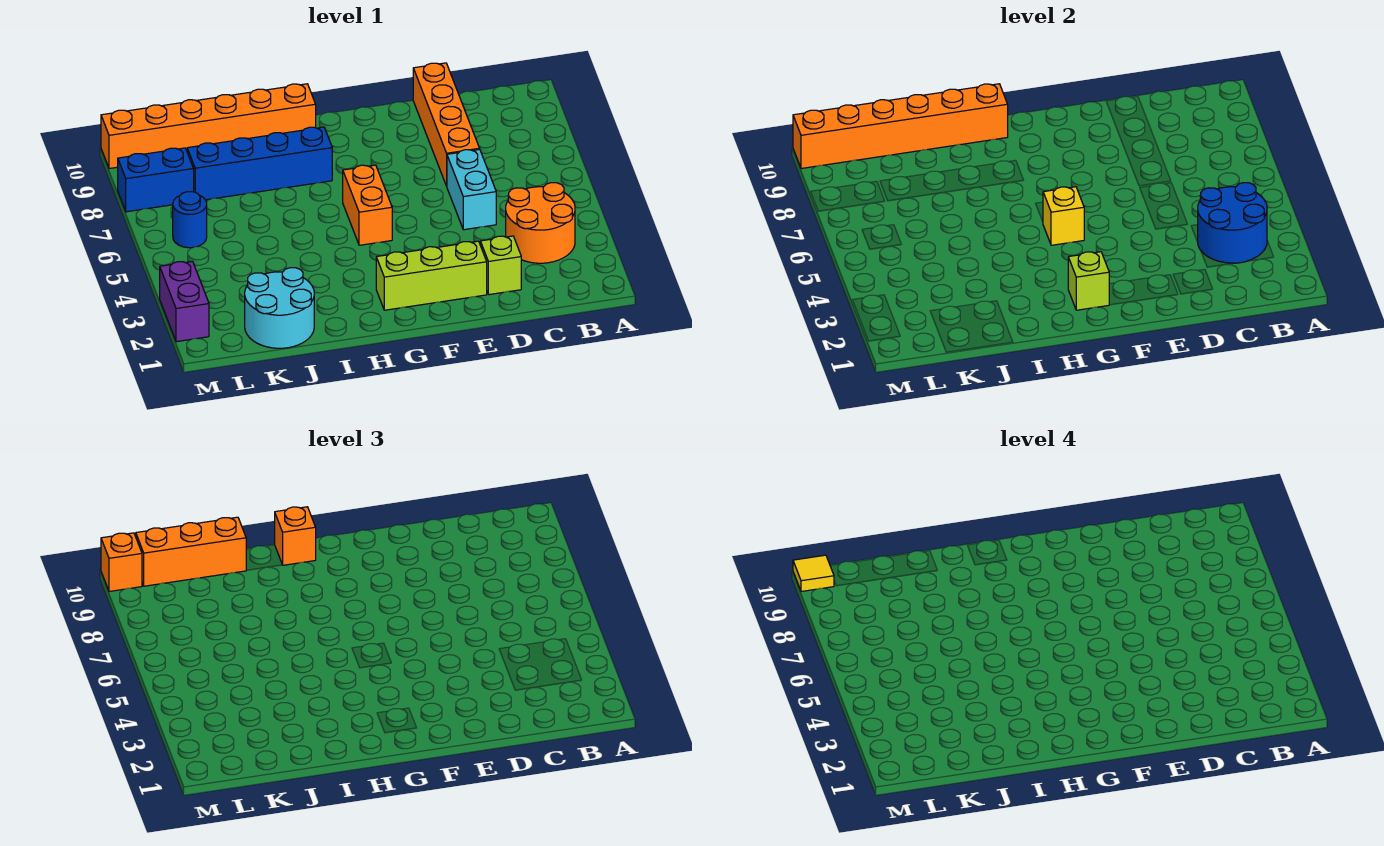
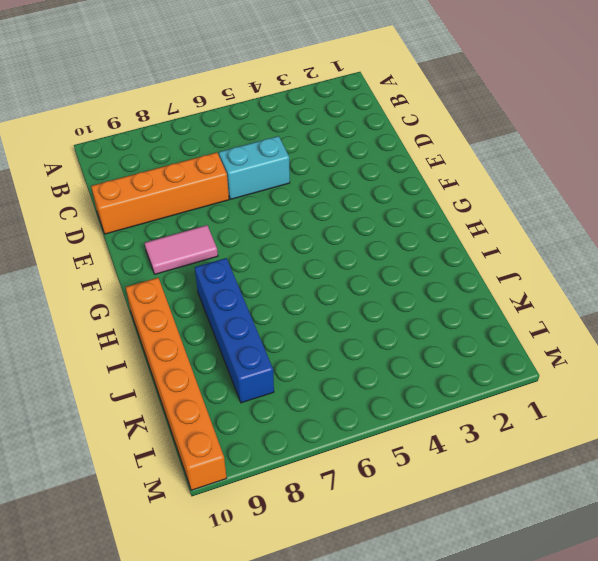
pink tile F8:F9 level 1 -> none
none -> orange round brick B3:C4 level 1
none -> lime brick D2 level 1
none -> lime brick E2:G2 level 1

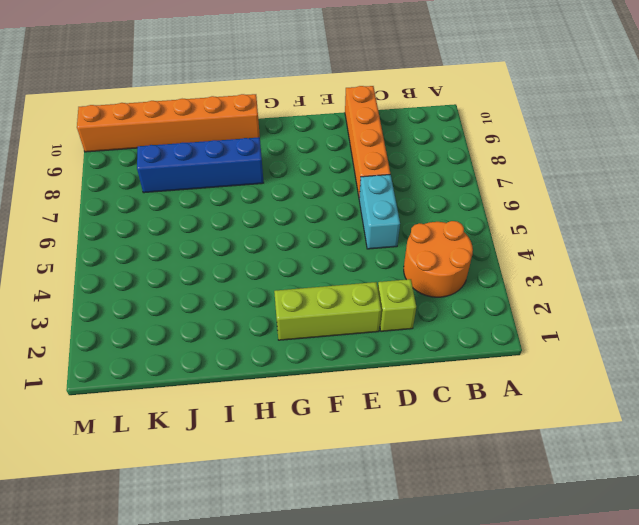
none -> orange brick G5:G6 level 1
none -> cyan round brick J1:K2 level 1
none -> blue round brick L6 level 1

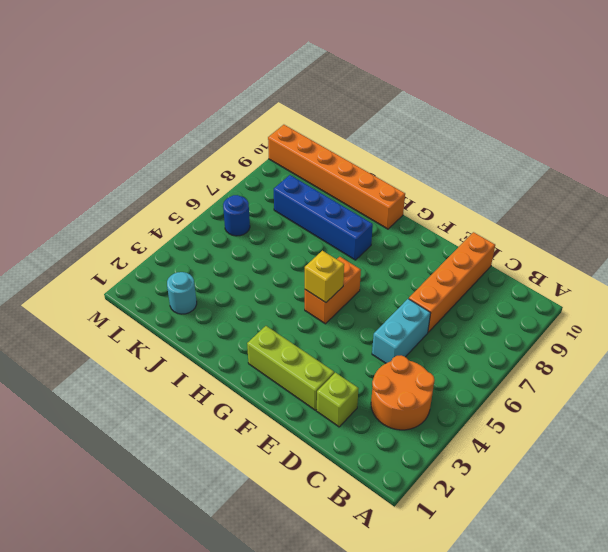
cyan round brick K2 level 1 -> cyan round brick J1:K2 level 1
none -> blue brick L8:M8 level 1
none -> purple brick M2:M3 level 1
none -> blue round brick B3:C4 level 2

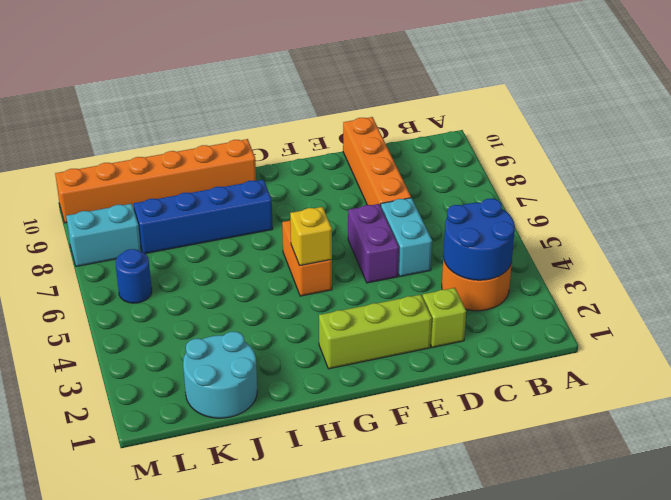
purple brick E5:E6 level 1 -> purple brick M2:M3 level 1
cyan brick L8:M8 level 1 -> blue brick L8:M8 level 1
none -> lime brick G2 level 2
none -> orange brick H10:M10 level 2
none -> orange brick H10 level 3

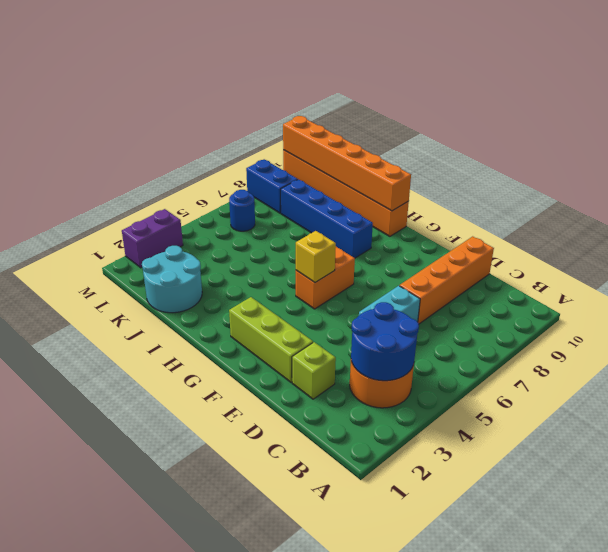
none -> lime brick G2 level 2
none -> orange brick H10 level 3
none -> orange brick J10:L10 level 3

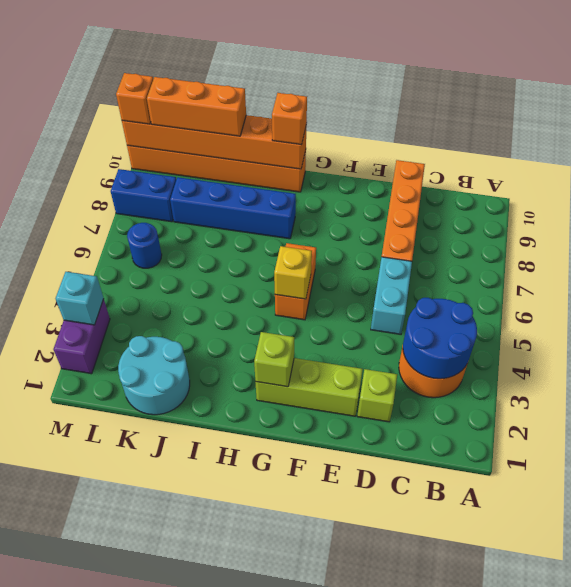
cyan brick M3 level 2 -> none
none -> yellow tile M10 level 4

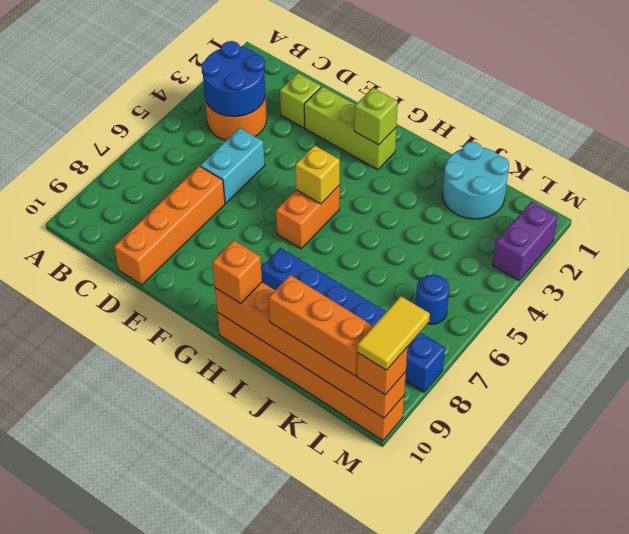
yellow tile M9:M10 level 4 -> yellow tile M10 level 4

